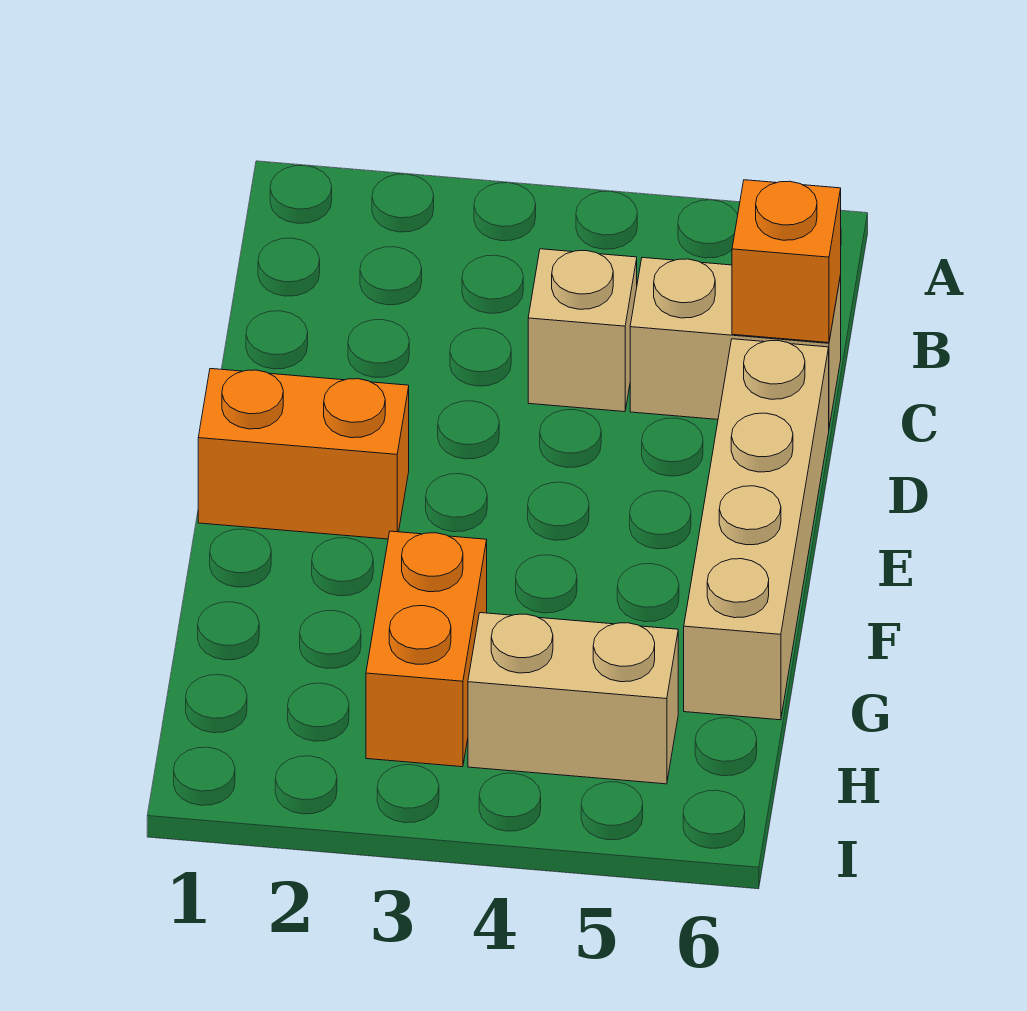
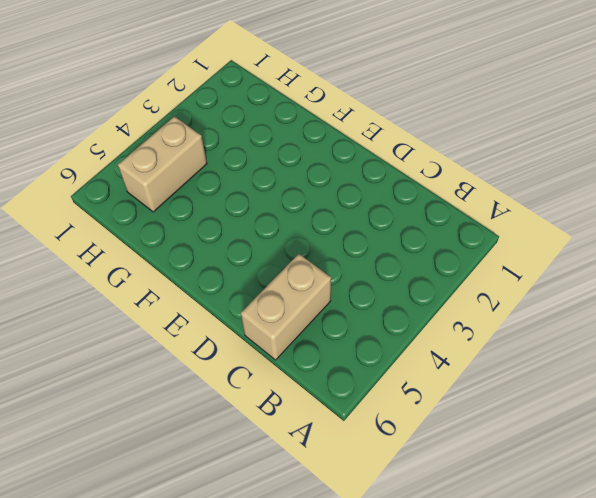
none -> tan brick C4 level 1
none -> tan brick D6:G6 level 1

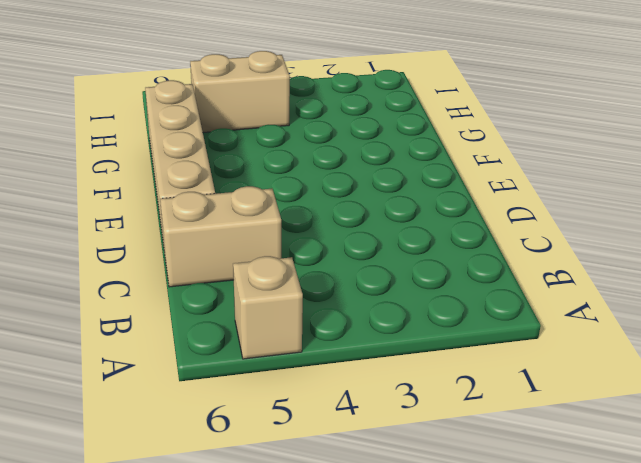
tan brick A5 level 1 -> tan brick C4 level 1
none -> orange brick E1:E2 level 1
none -> orange brick G3:H3 level 1

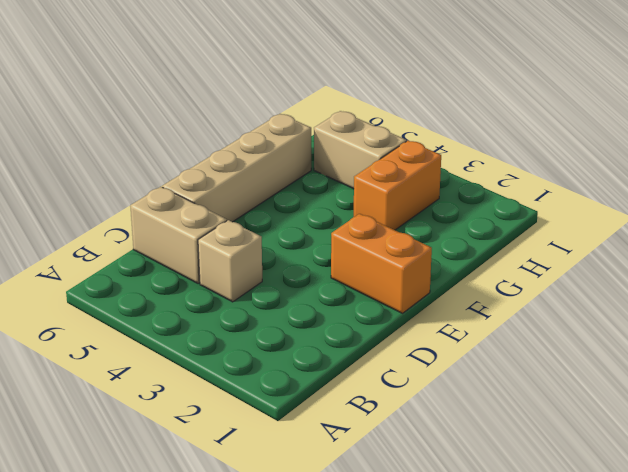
none -> orange brick C6 level 2

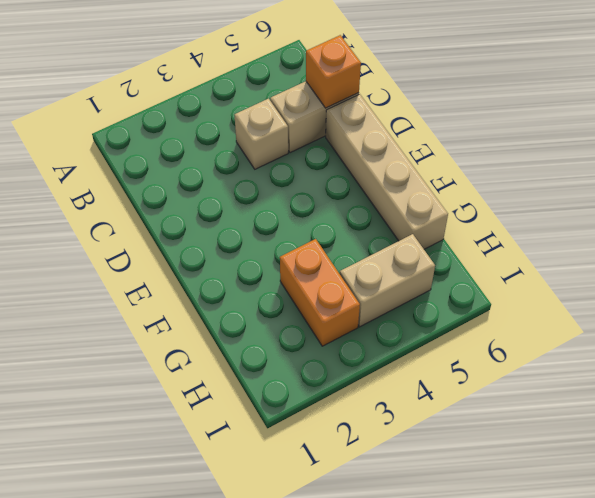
none -> orange brick E1:E2 level 1

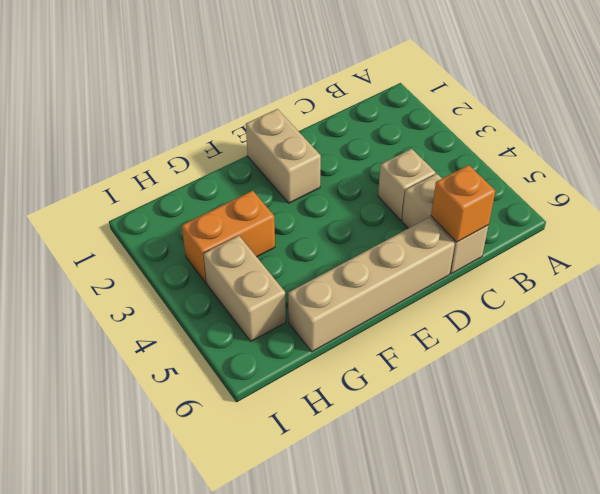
tan brick E1:E2 level 1 -> orange brick E1:E2 level 1

